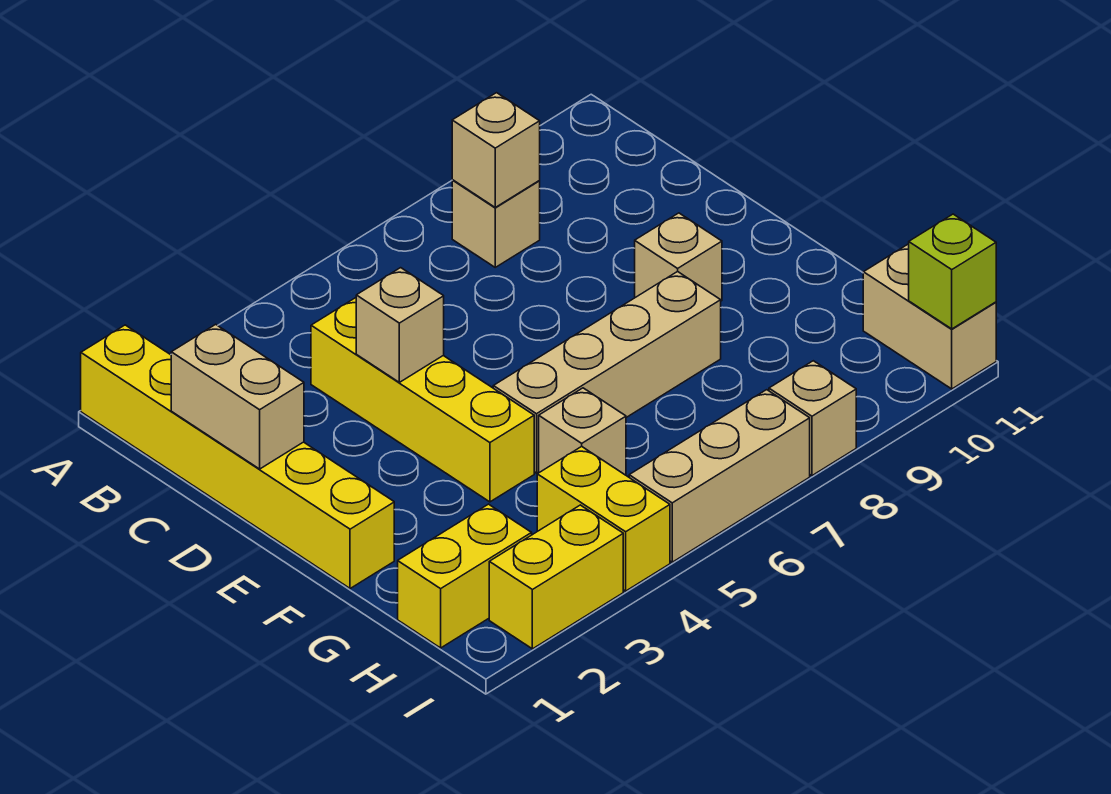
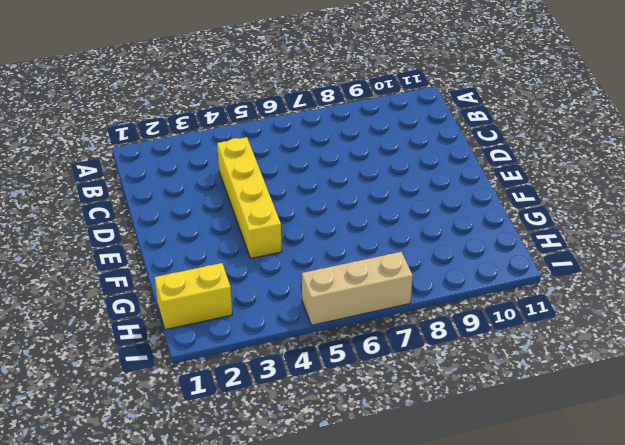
none -> yellow brick A1:F1 level 1
none -> tan brick B8 level 1
none -> tan brick E9 level 1

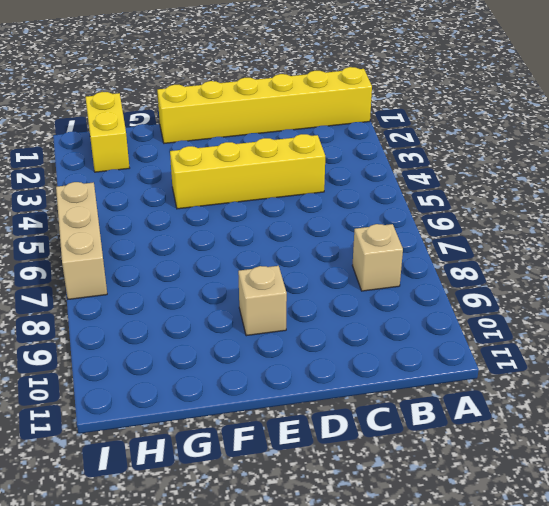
none -> tan brick F5:F8 level 1
none -> tan brick G5 level 1
none -> yellow brick H4:I4 level 1

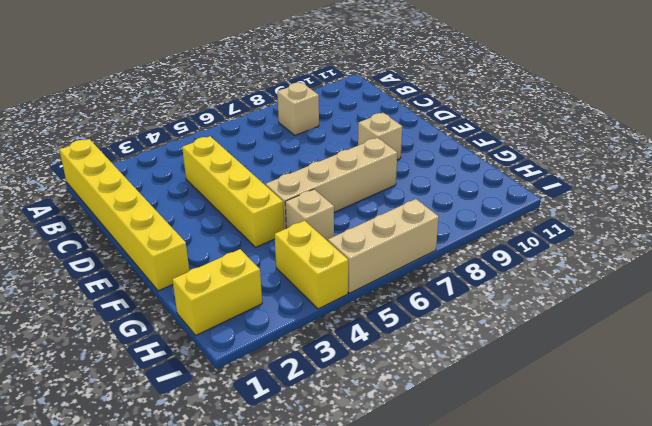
none -> tan brick H11:I11 level 1
none -> yellow brick I2:I3 level 1
none -> tan brick I8 level 1

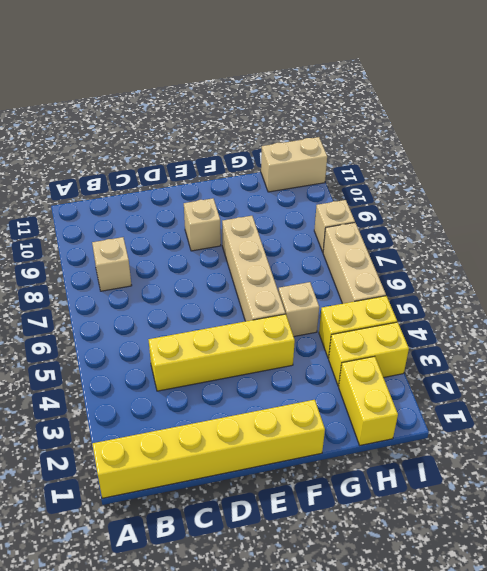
yellow brick H3:I3 level 1 -> yellow brick I2:I3 level 1
none -> tan brick B8 level 2
none -> tan brick C1:D1 level 2
none -> tan brick D4 level 2

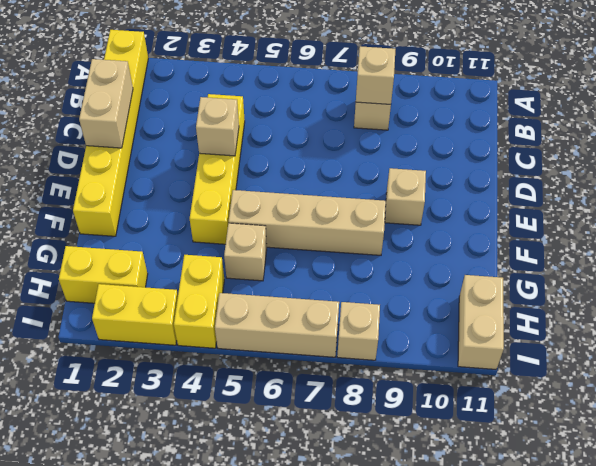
none -> lime brick I11 level 2

